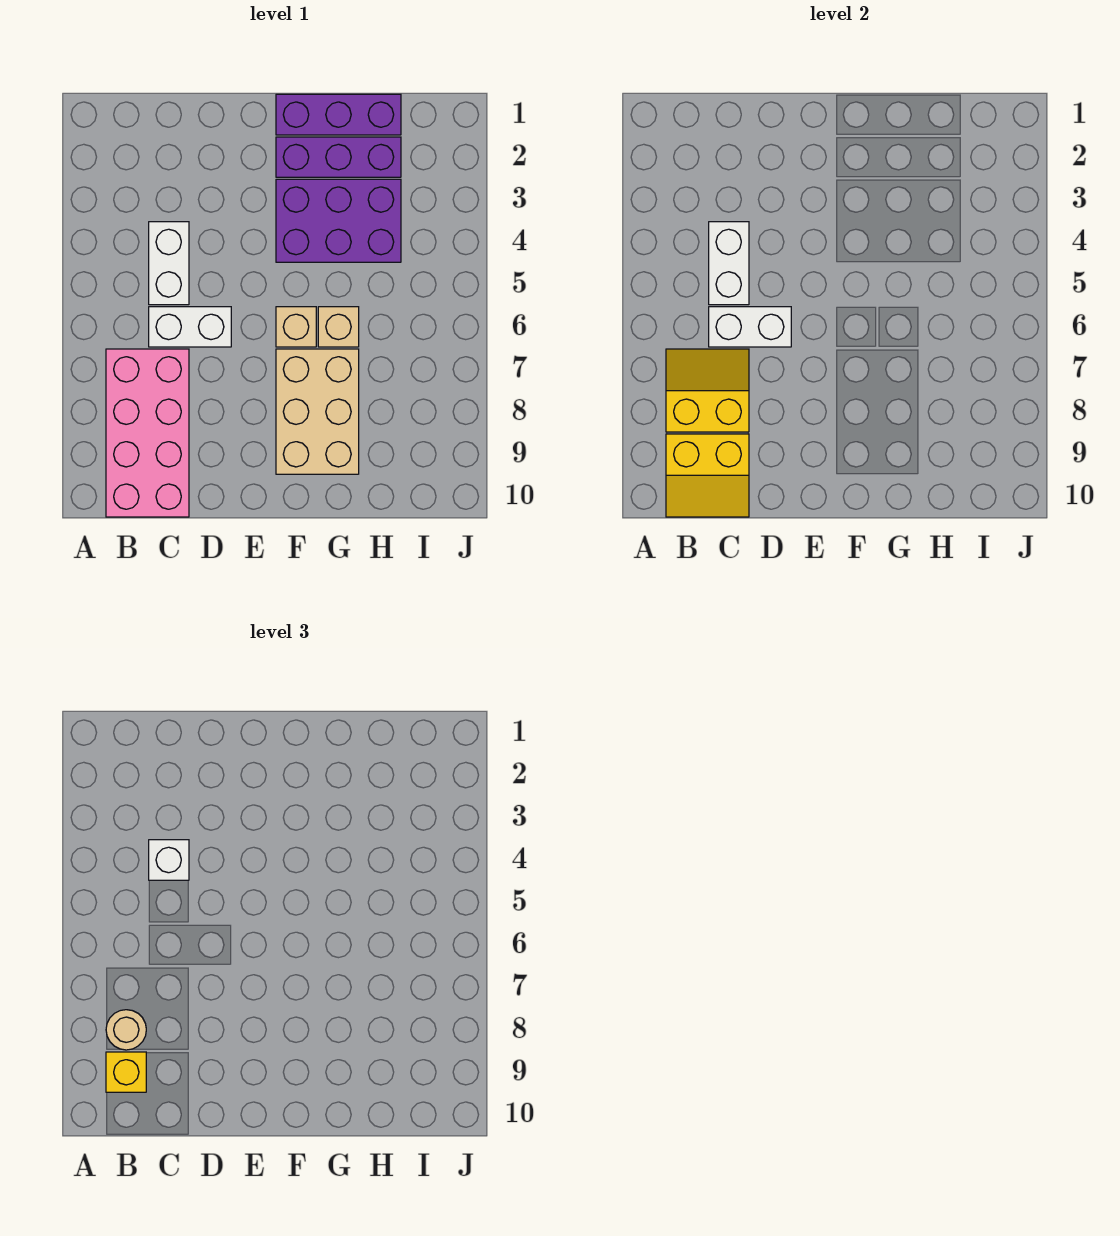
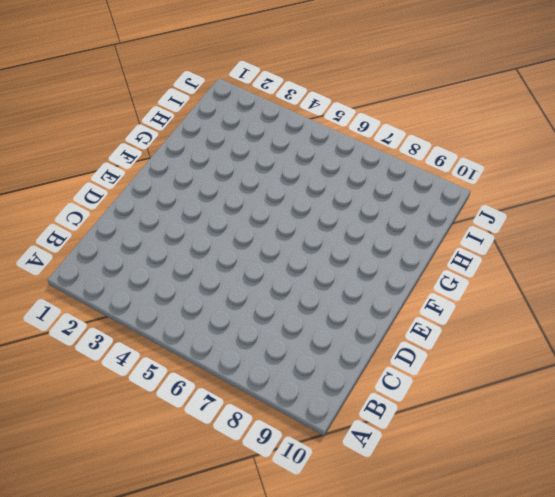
none -> pink brick B7:C10 level 1
none -> white brick C4:C5 level 1
none -> white brick C6:D6 level 1

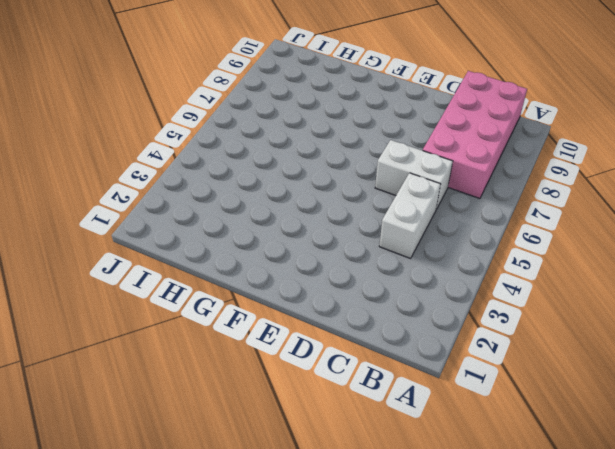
none -> purple brick F1:H1 level 1
none -> purple brick F2:H2 level 1
none -> purple brick F3:H4 level 1

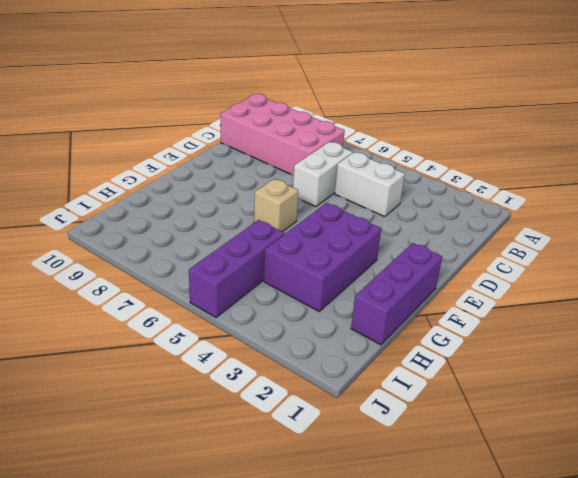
purple brick H5:J5 level 1 -> purple brick F2:H2 level 1
none -> tan brick F7:G9 level 1
none -> tan brick G6 level 1
none -> yellow slope B7:C8 level 2 top 8

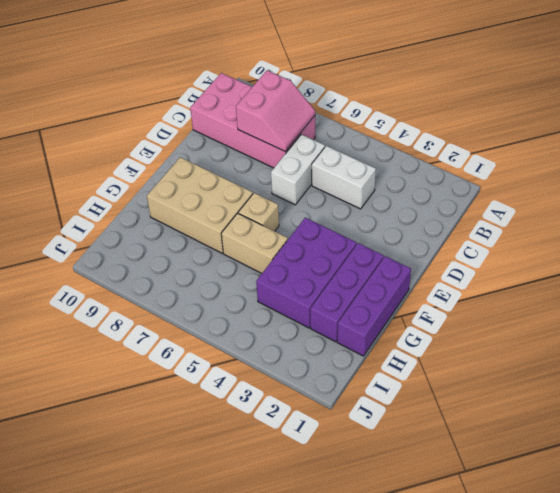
pink slope B7:C8 level 2 top 8 -> yellow slope B7:C8 level 2 top 8
tan brick G5:G6 level 1 -> tan brick G6 level 1
none -> yellow slope B9:C10 level 2 top 9
none -> white brick C4:C5 level 2
none -> white brick C6:D6 level 2

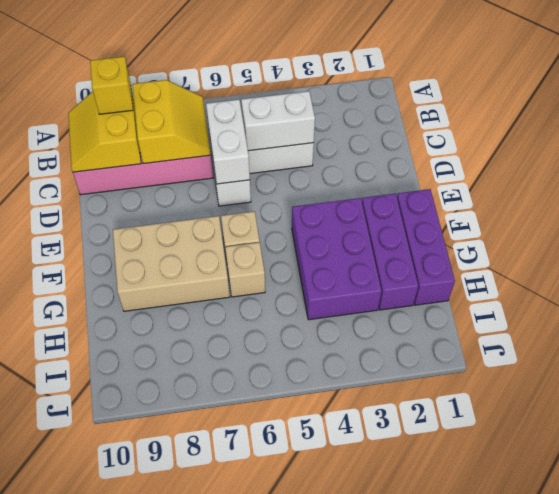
none -> tan round brick B8 level 3
none -> white brick C4 level 3

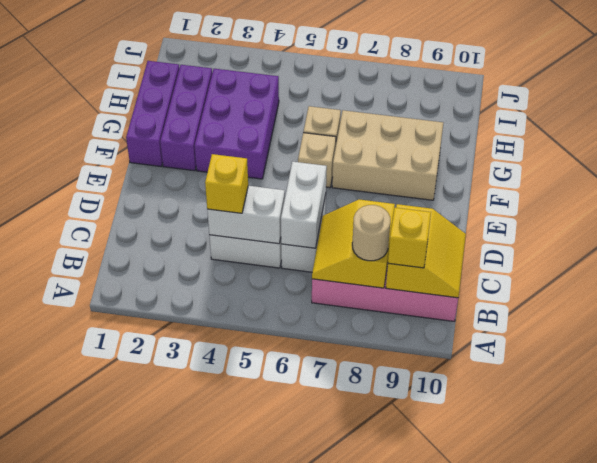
yellow brick C4 level 3 -> white brick C4 level 3

